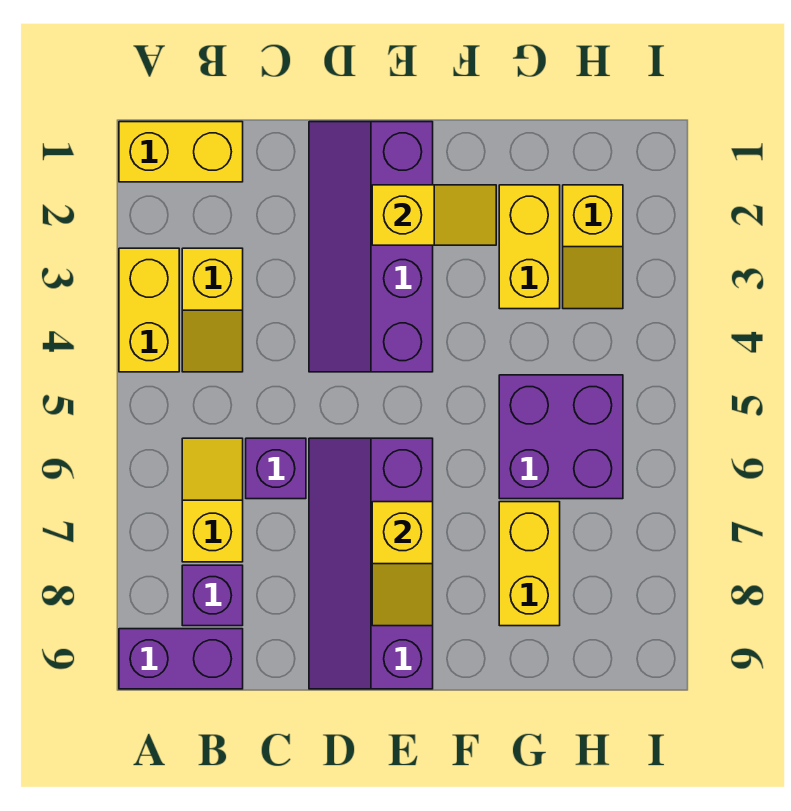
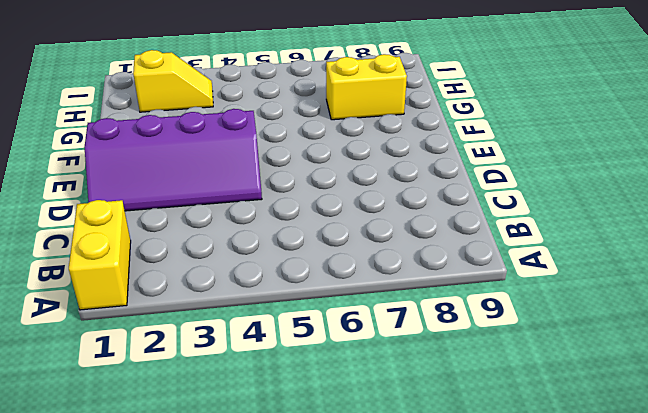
none -> yellow brick A3:A4 level 1
none -> purple brick A9:B9 level 1
none -> yellow slope B3:B4 level 1 top 3

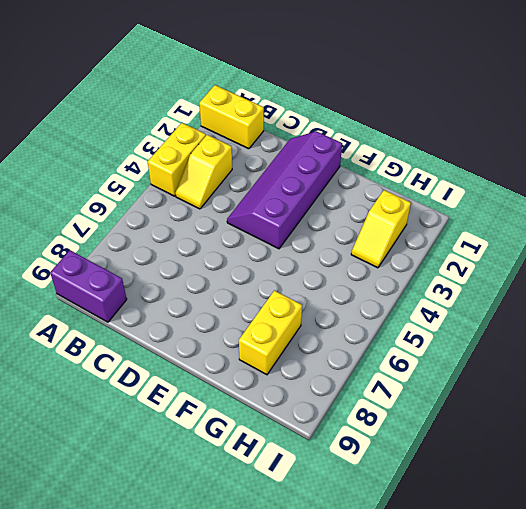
none -> yellow slope B6:B7 level 1 top 7
none -> purple brick B8 level 1
none -> purple brick C6 level 1

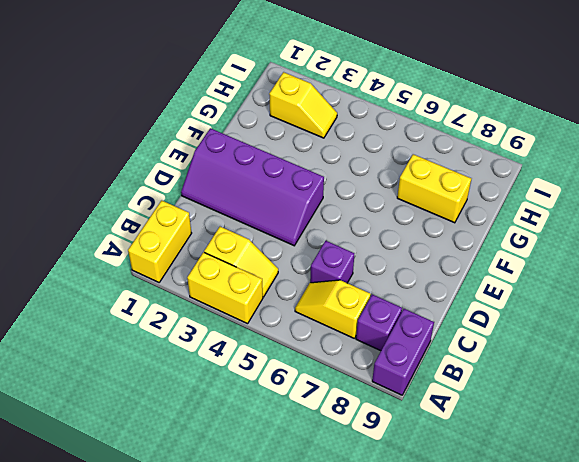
none -> purple slope D6:E9 level 1 top E
none -> yellow brick G2:G3 level 1
none -> purple brick G5:H6 level 1

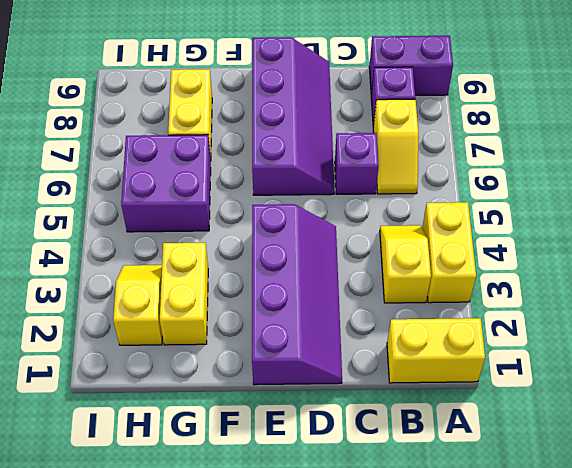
none -> yellow slope E2:F2 level 2 top E
none -> yellow slope E7:E8 level 2 top 7

